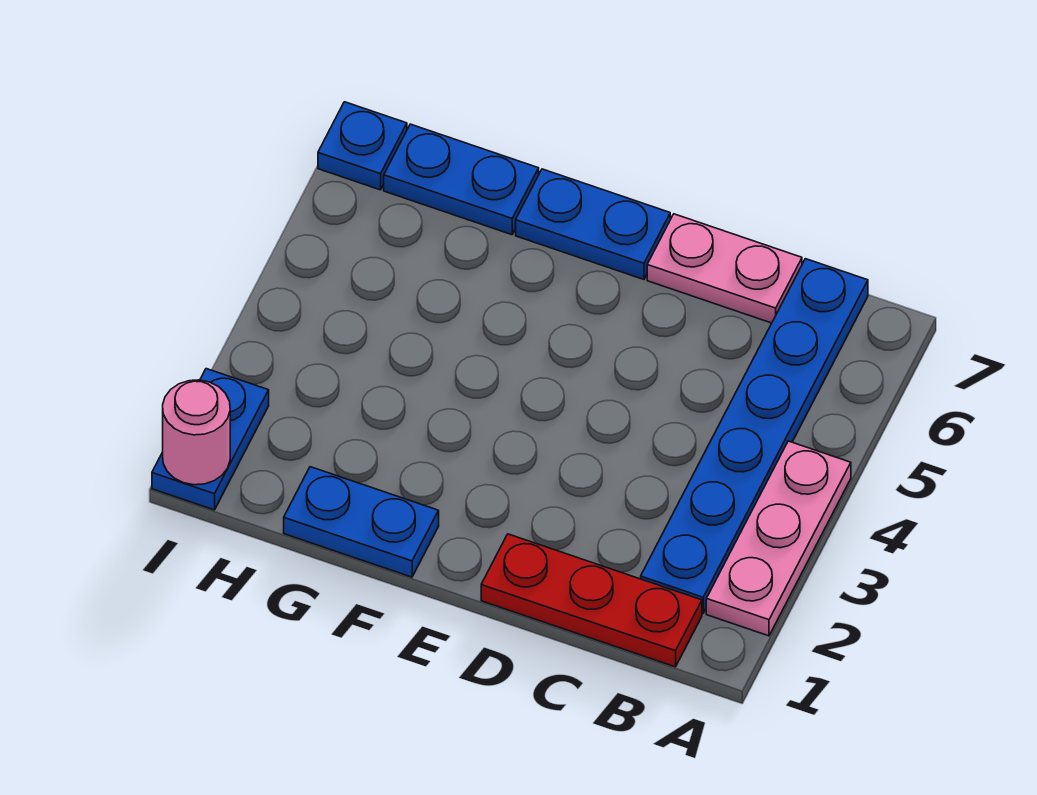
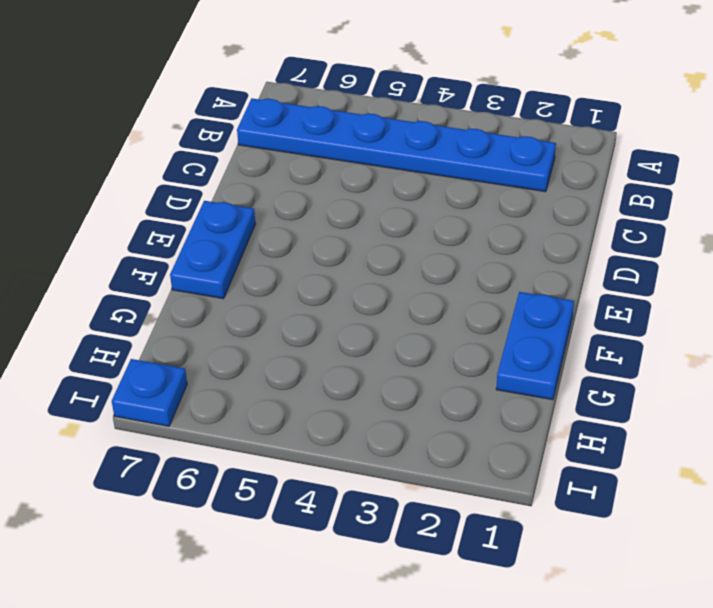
none -> pink plate A2:A4 level 1
none -> red plate B1:D1 level 1

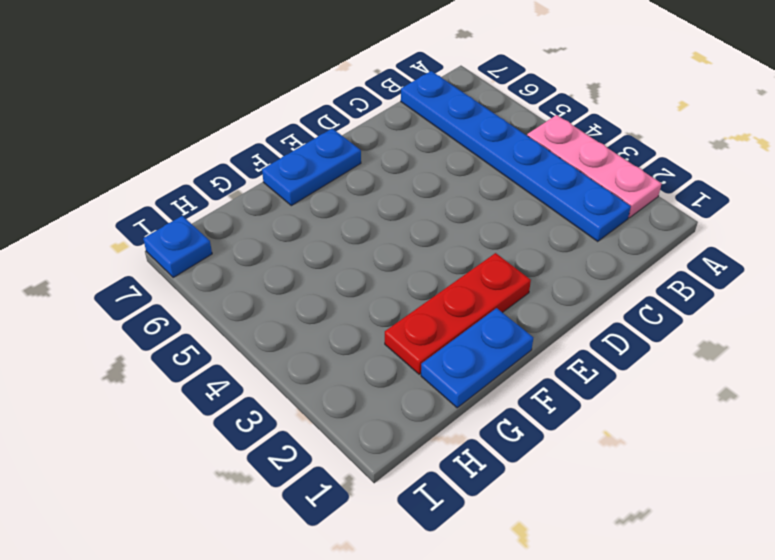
red plate E2:G2 level 1 -> red plate B1:D1 level 1
none -> pink plate C7:D7 level 1
none -> blue plate G7:H7 level 1

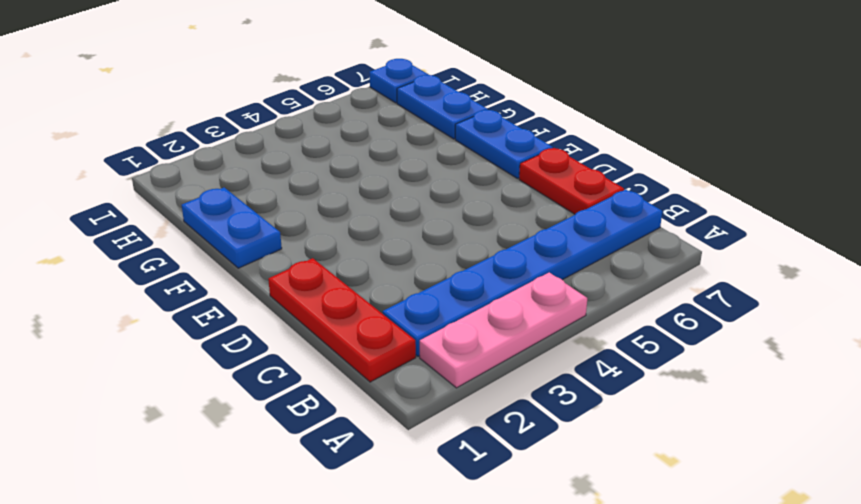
red plate C7:D7 level 1 -> pink plate C7:D7 level 1
none -> blue plate I1:I2 level 1
none -> pink round brick I1 level 2

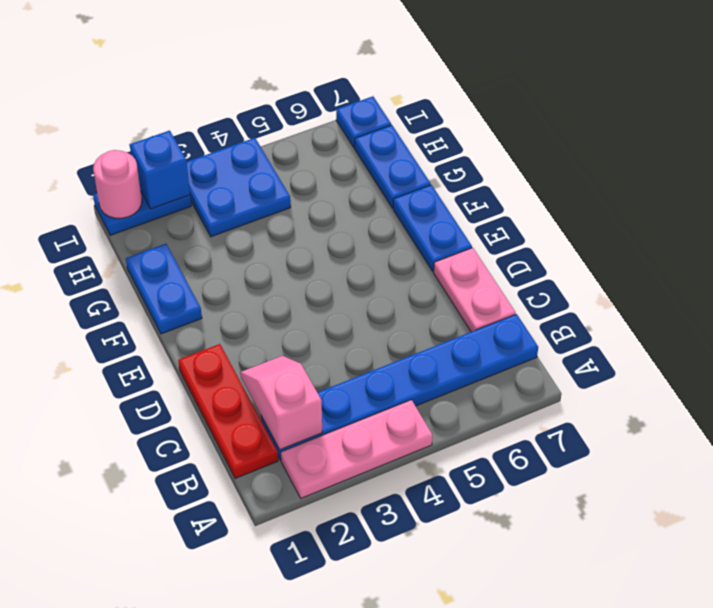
pink slope B2:C2 level 2 top B -> none
blue plate H3:I4 level 1 -> none
blue brick I2 level 2 -> none

